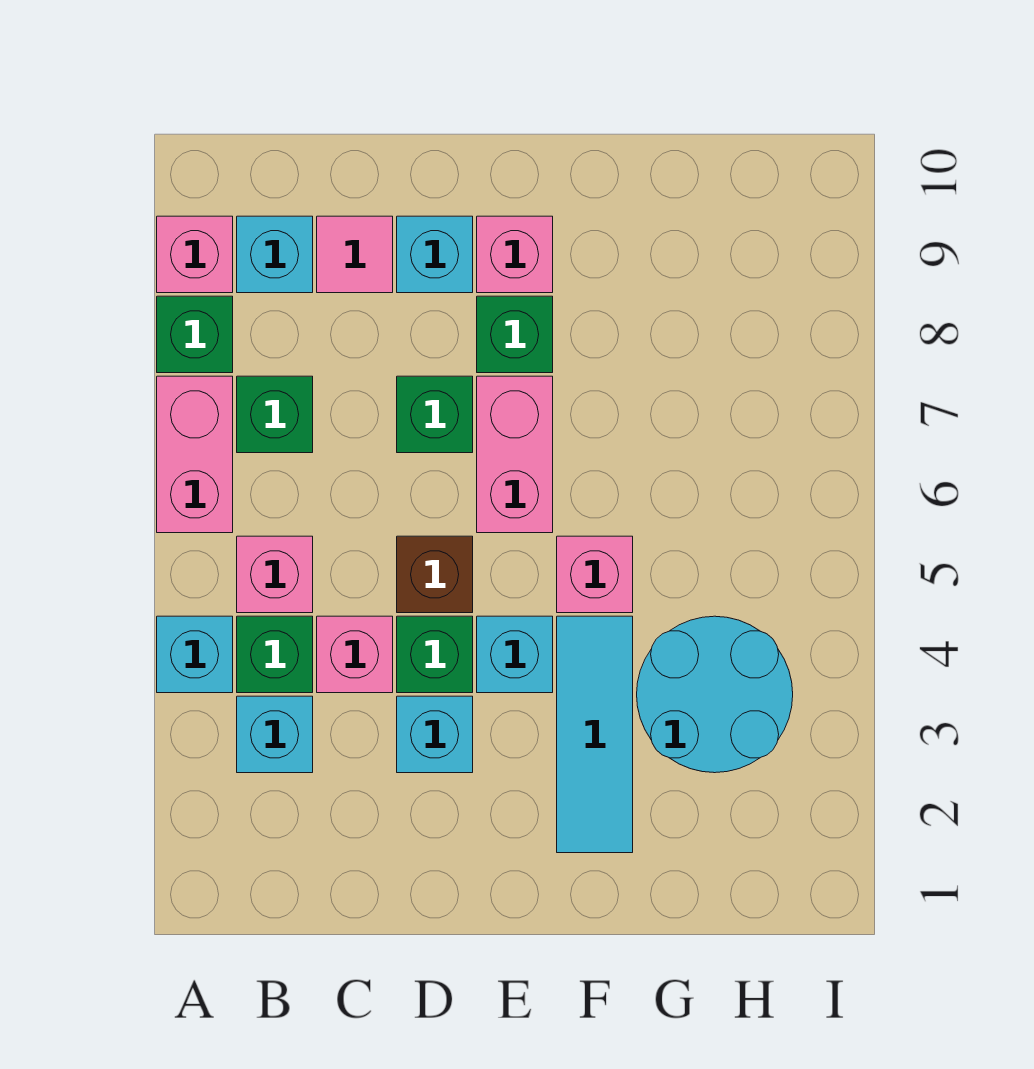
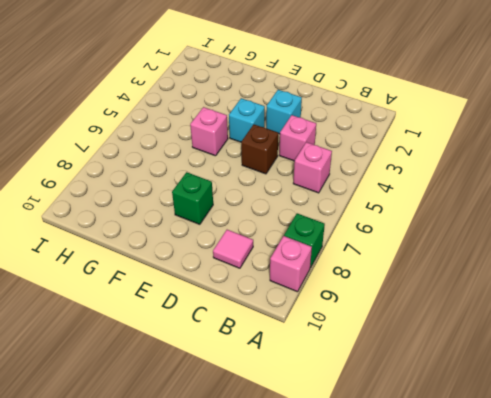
none -> cyan brick A4 level 1
none -> pink brick A6:A7 level 1
none -> cyan brick B3 level 1

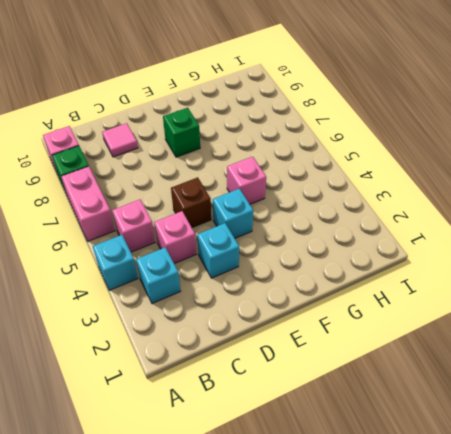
none -> green brick B4 level 1
none -> green brick B7 level 1
none -> cyan brick B9 level 1

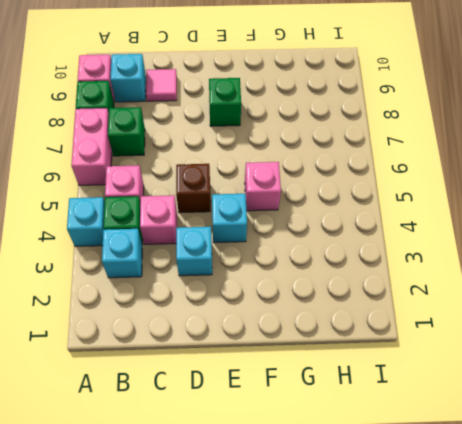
none -> green brick D4 level 1
none -> green brick D7 level 1
none -> cyan brick D9 level 1

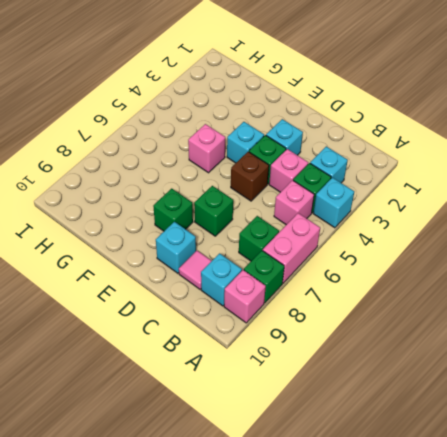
none -> pink brick E6:E7 level 1
none -> pink brick E9 level 1
none -> cyan tile F2:F4 level 1

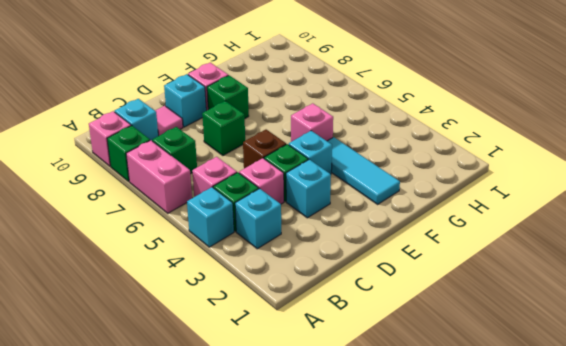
none -> pink brick E6:E7 level 1
none -> cyan round brick G3:H4 level 1

